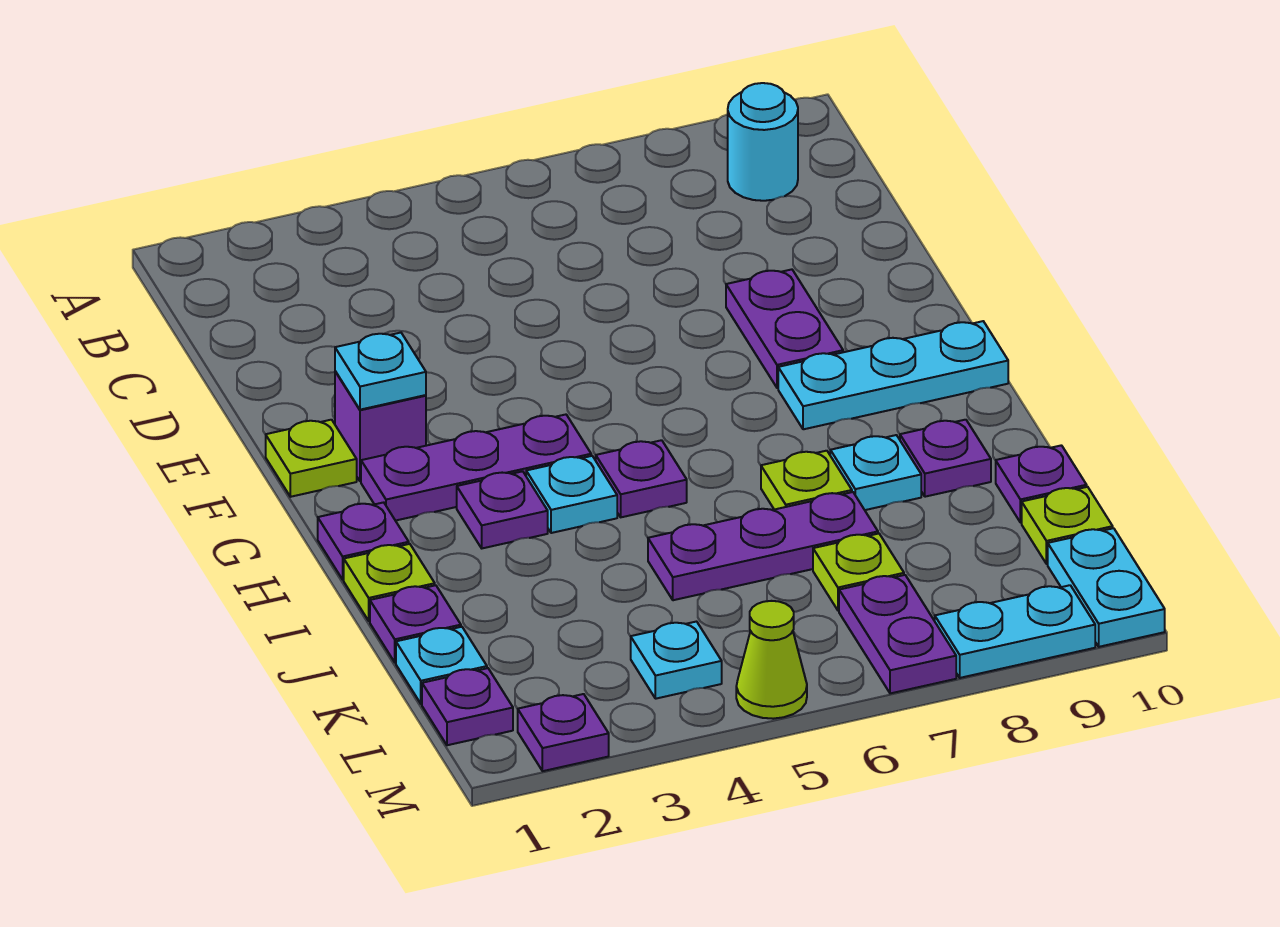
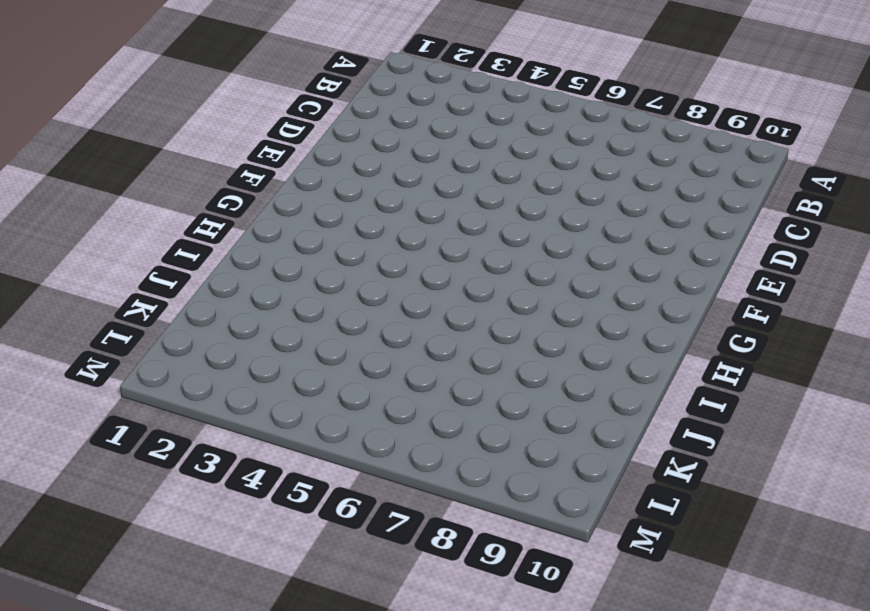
none -> cyan round brick B9 level 1
none -> purple plate E8:F8 level 1
none -> lime plate F1 level 1

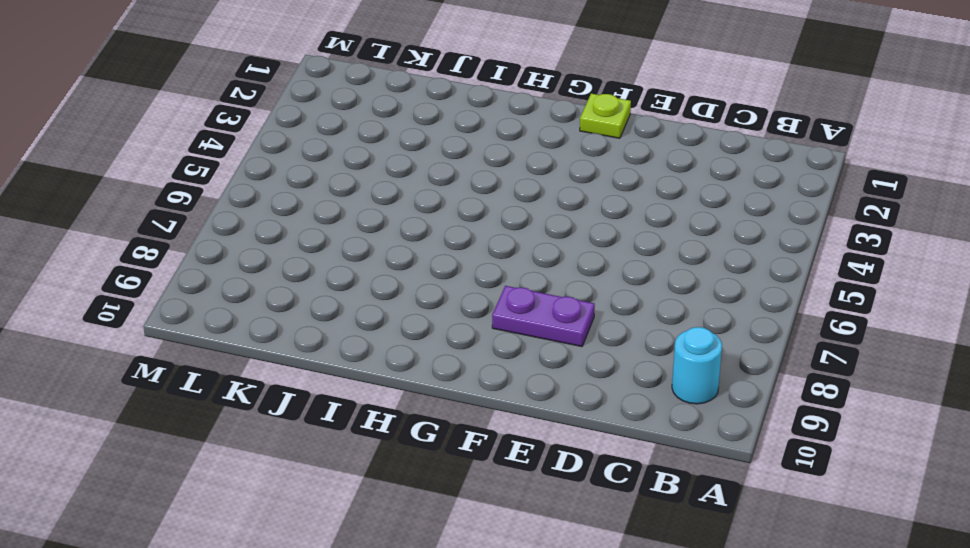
none -> purple brick F2 level 1
none -> purple plate G2:G4 level 1
none -> cyan plate G8:G10 level 1

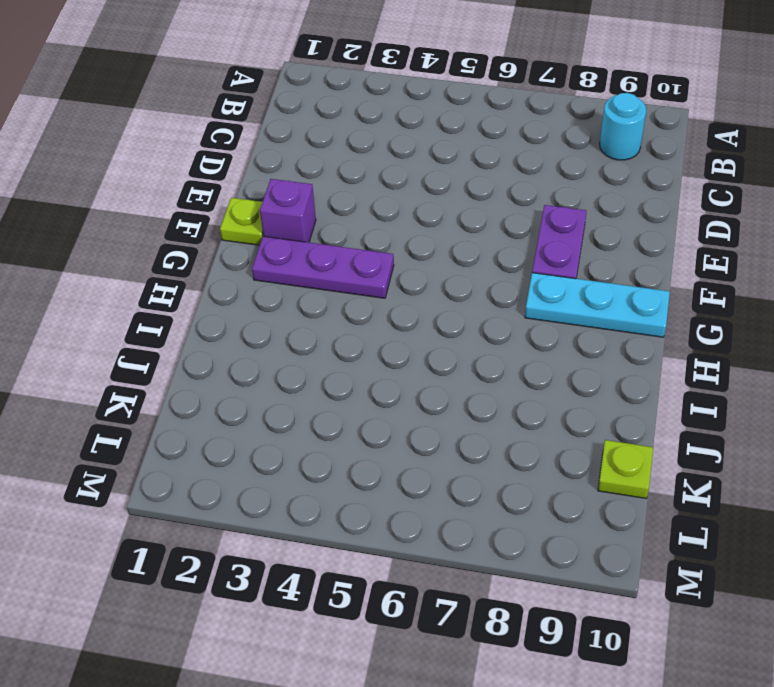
none -> purple plate H1 level 1
none -> purple plate H3 level 1
none -> cyan plate H4 level 1

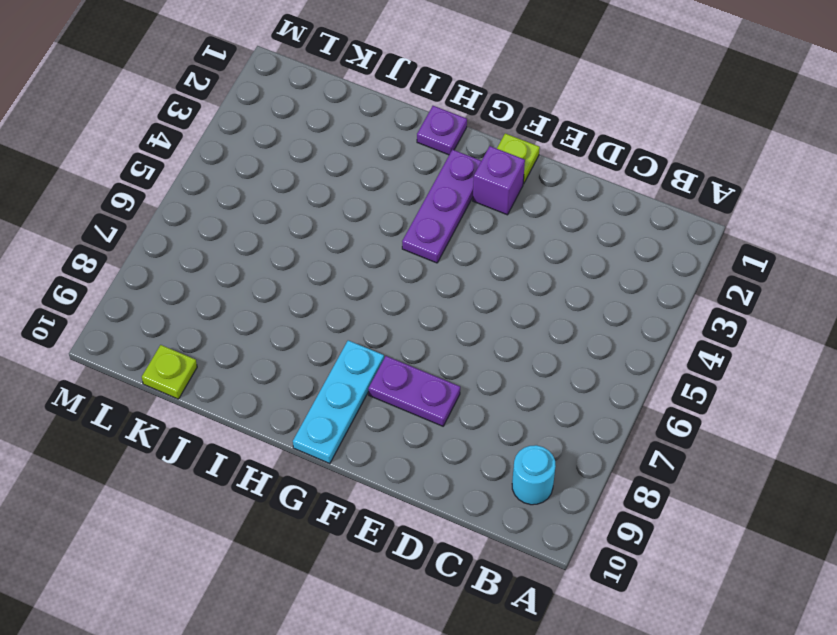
none -> purple plate H3 level 1
none -> cyan plate H4 level 1
none -> purple plate H5 level 1

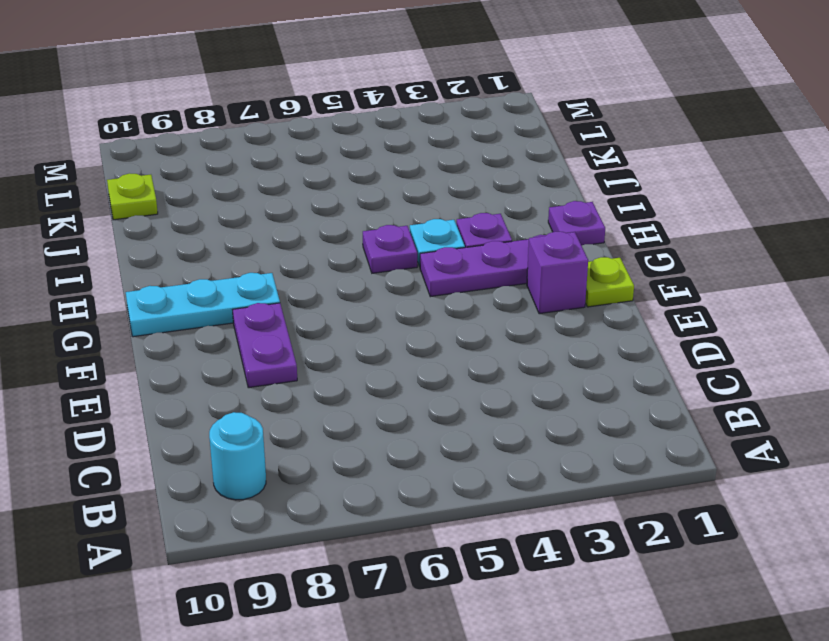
none -> lime plate I1 level 1
none -> lime plate I7 level 1
none -> cyan plate I8 level 1

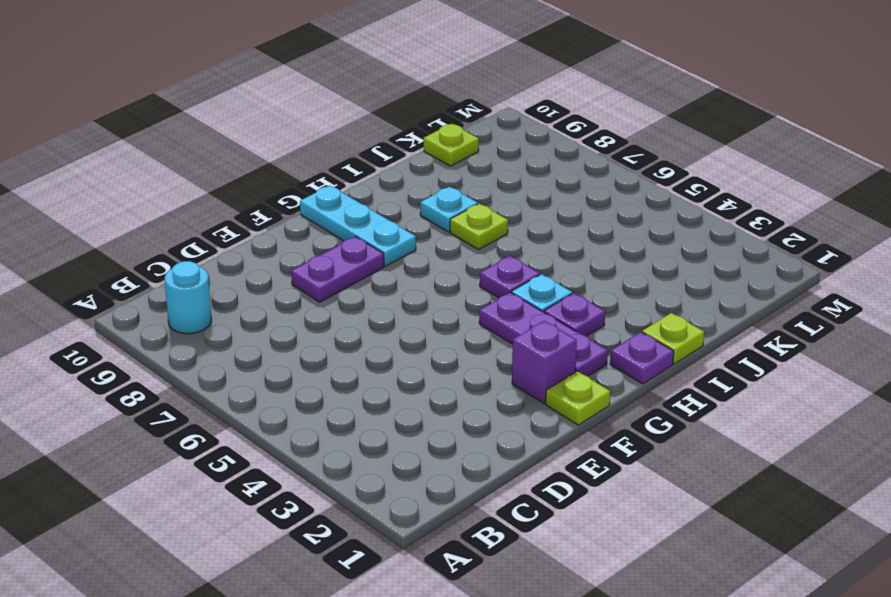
none -> purple plate I9 level 1
none -> purple plate J1 level 1
none -> purple plate J5:J7 level 1

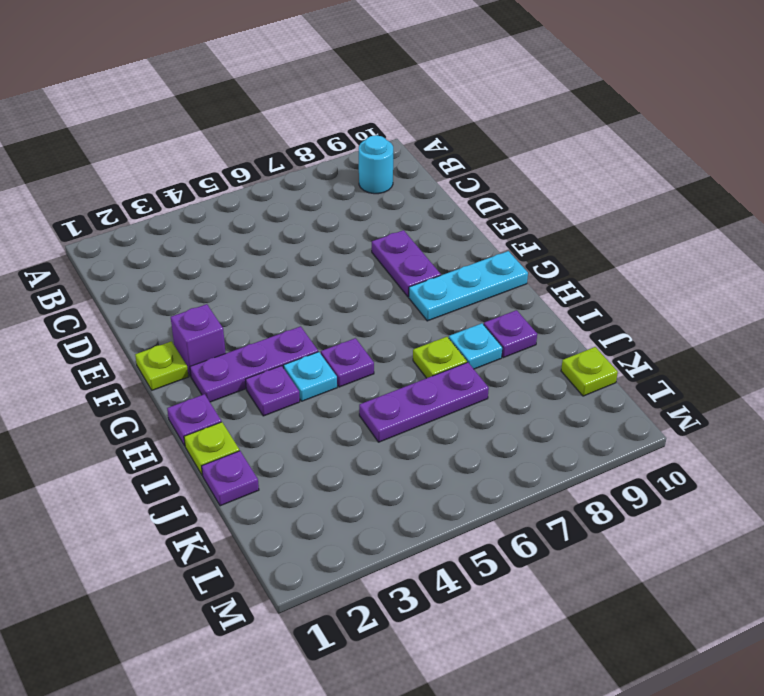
none -> purple plate J10 level 1
none -> cyan plate K1 level 1
none -> lime plate K7 level 1

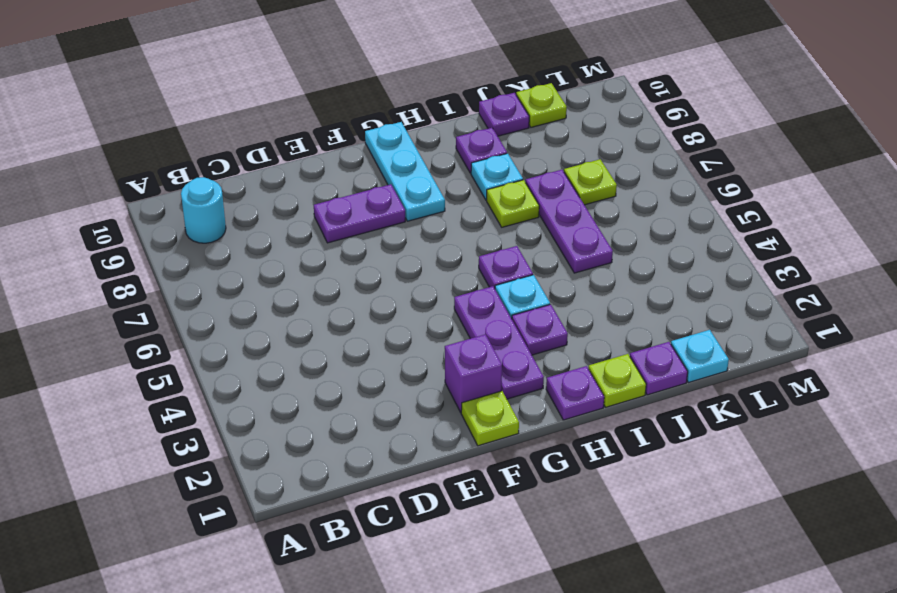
none -> purple plate L1 level 1
none -> cyan plate L4 level 1
none -> purple plate L7:M7 level 1

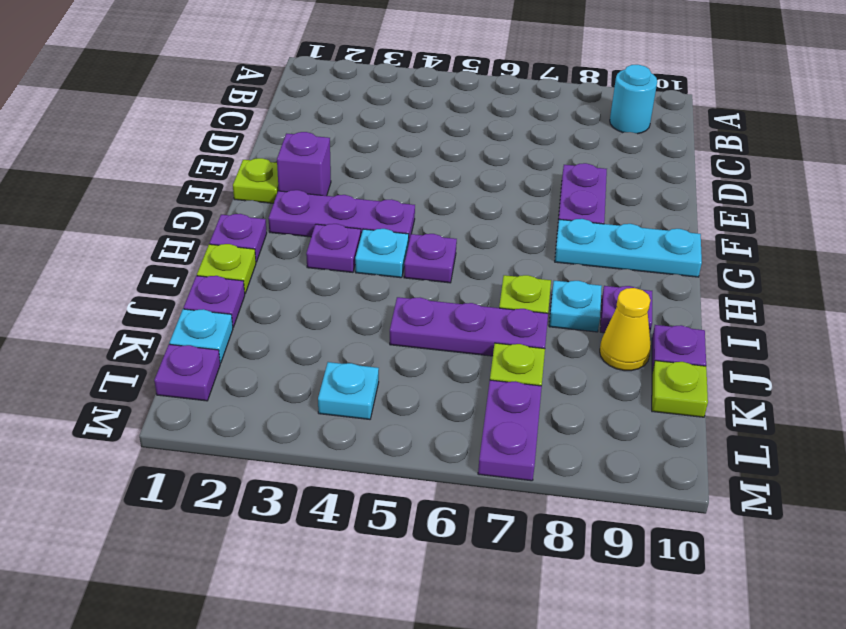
yellow cone J9 level 1 -> none
none -> cyan plate L10:M10 level 1
none -> purple plate M2 level 1
none -> lime cone M5 level 1

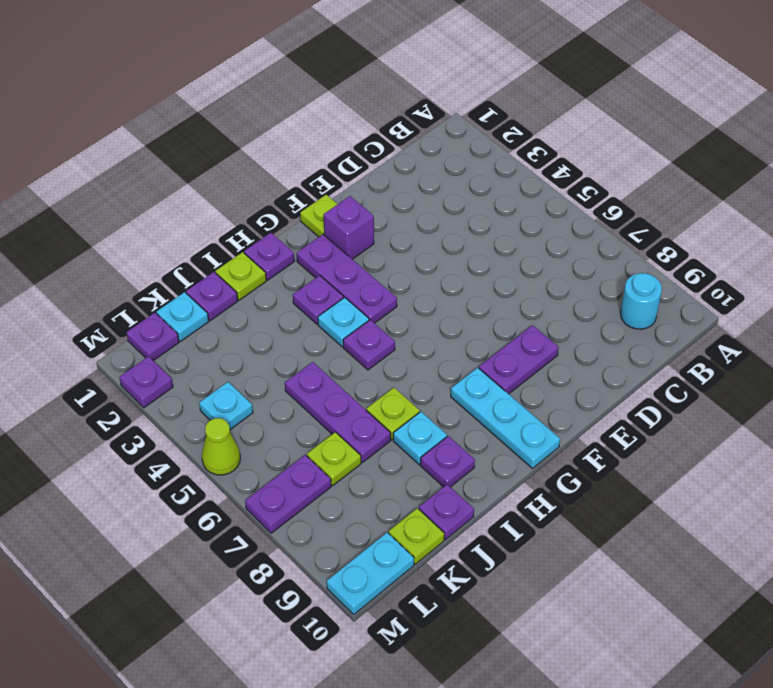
none -> cyan plate M8:M9 level 1
none -> cyan plate F2 level 2

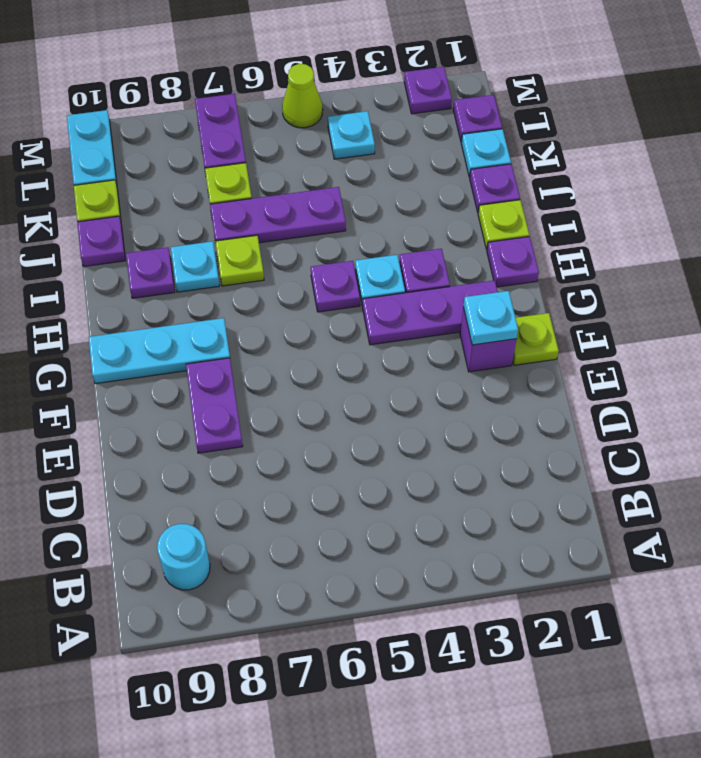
none -> cyan plate M8:M9 level 1

